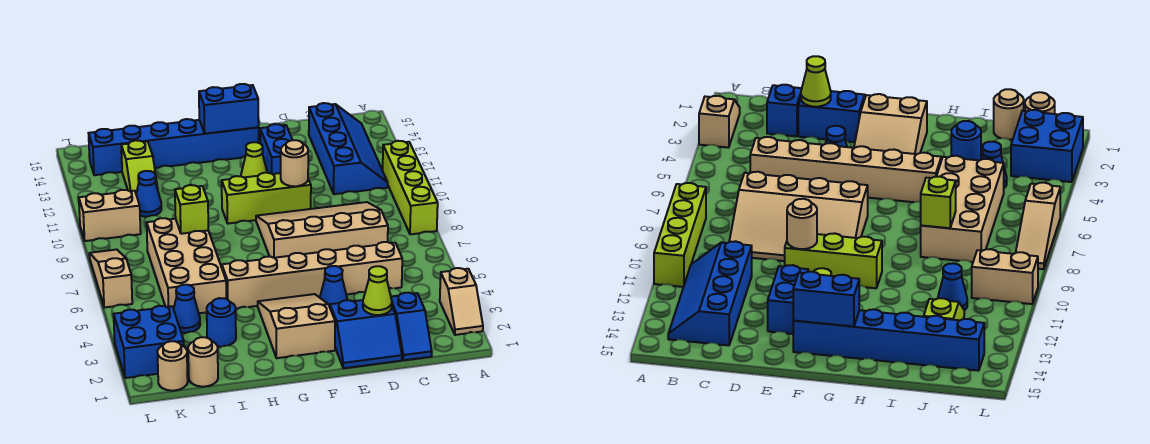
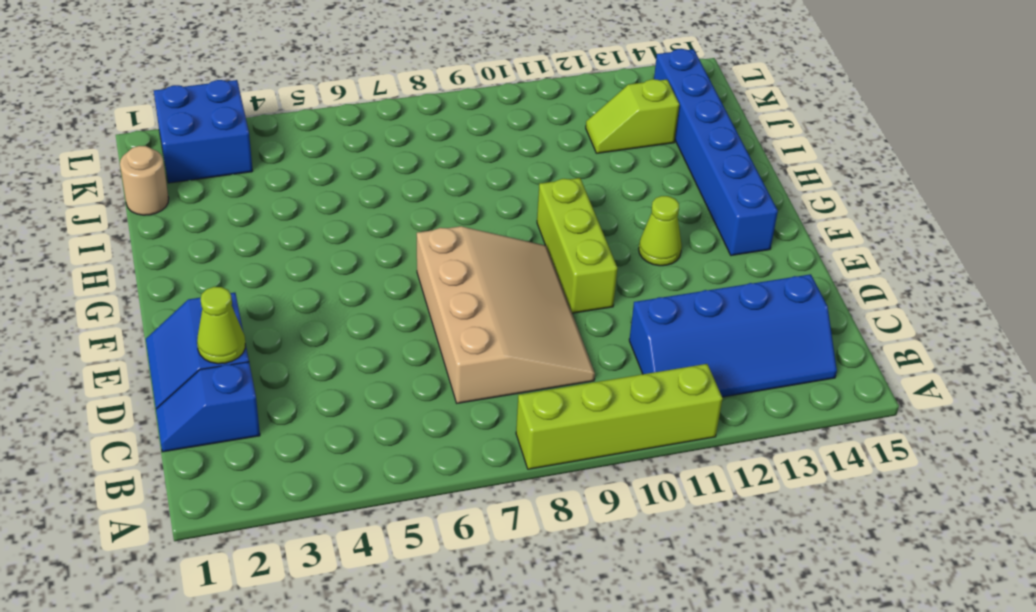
none -> tan slope A2:A3 level 1 top 3
none -> tan brick C5:H5 level 1
none -> blue cone E4 level 1

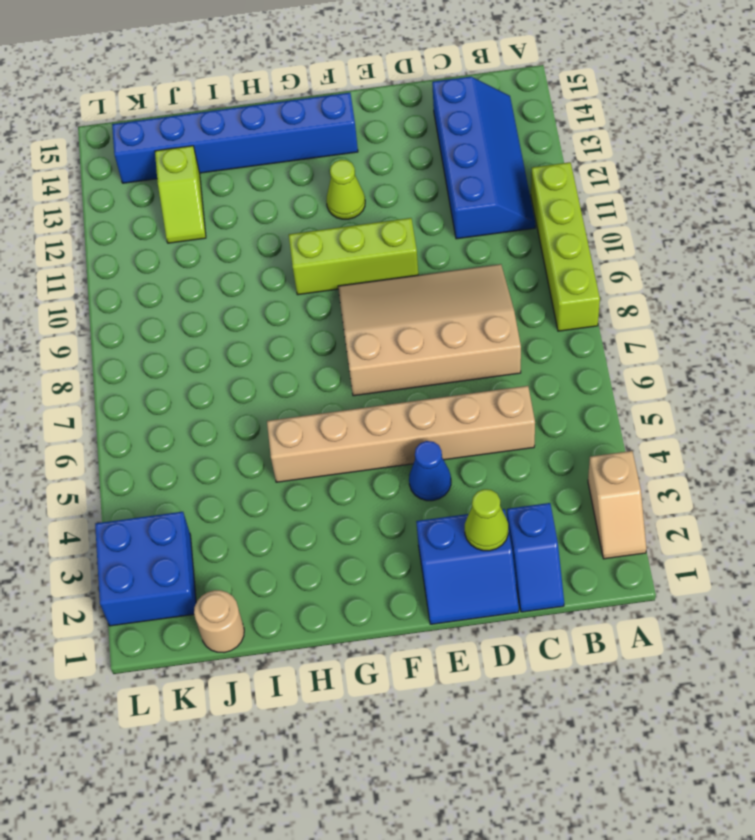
none -> blue brick E12:E13 level 1
none -> tan slope F2:G4 level 1 top 2
none -> blue round brick I3 level 1

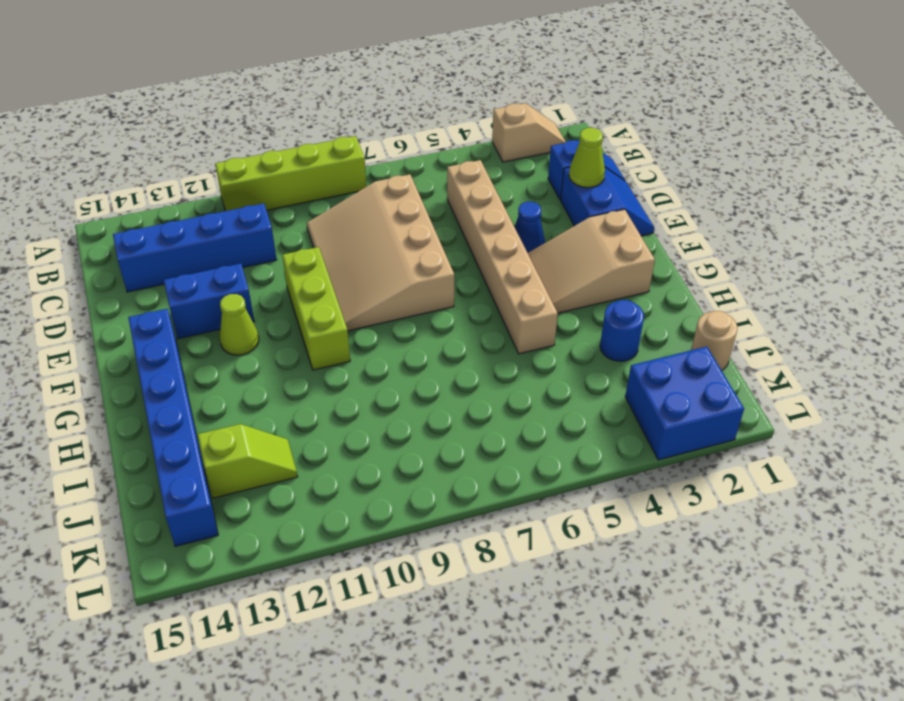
none -> tan brick I5:J8 level 1
none -> blue cone J4 level 1
none -> blue cone J11 level 1

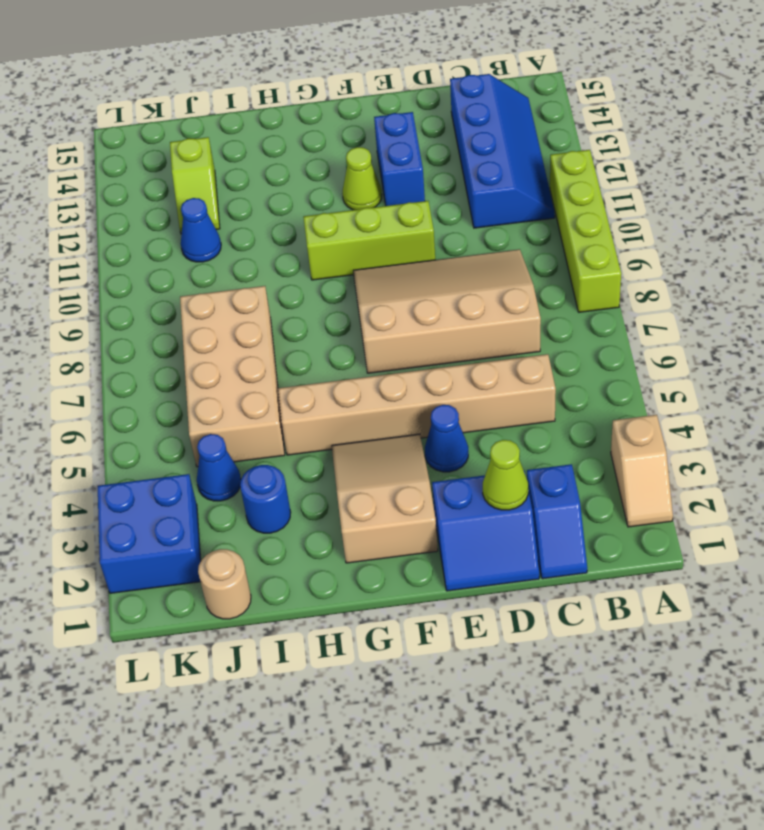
none -> blue brick F14:K14 level 1
none -> tan round brick K1 level 1
none -> tan brick K10:L10 level 1

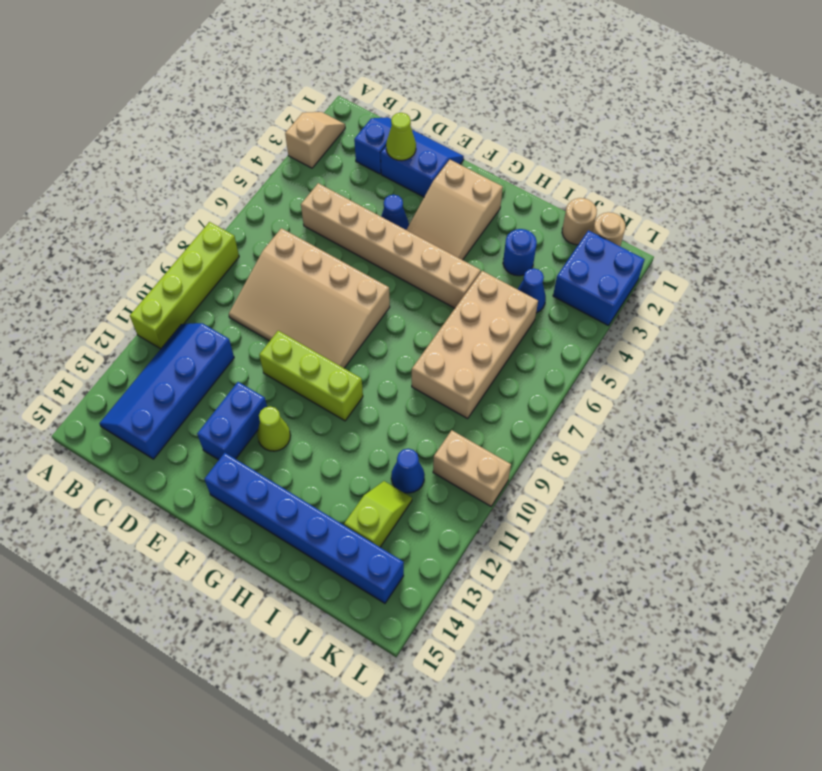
none -> tan slope L6:L8 level 1 top 6
none -> tan round brick E10 level 2
none -> blue brick F14:G14 level 2

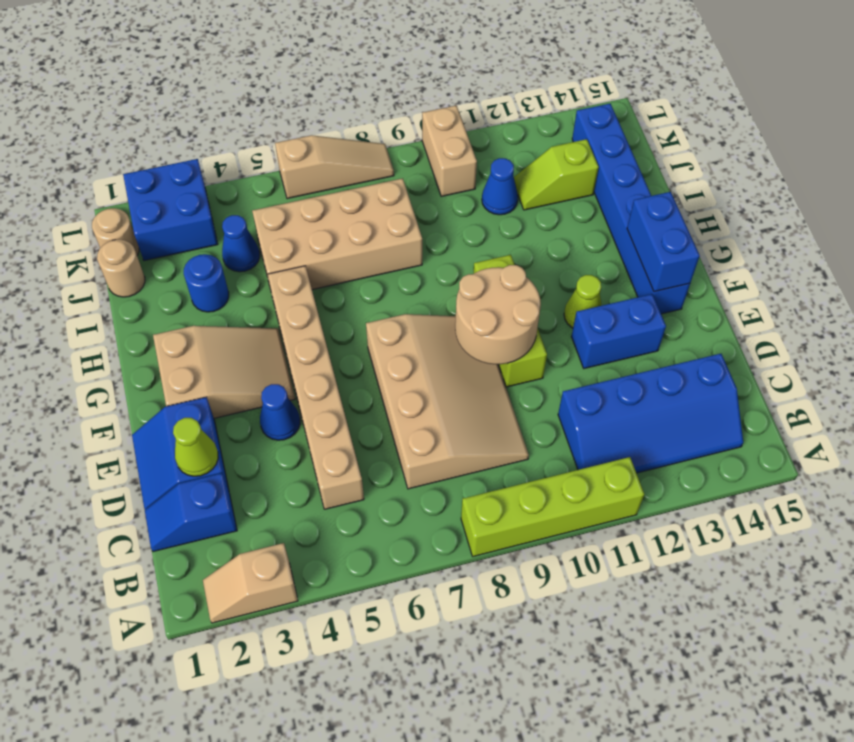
tan round brick E9:F10 level 2 -> tan round brick E10 level 2
none -> lime brick I8 level 2

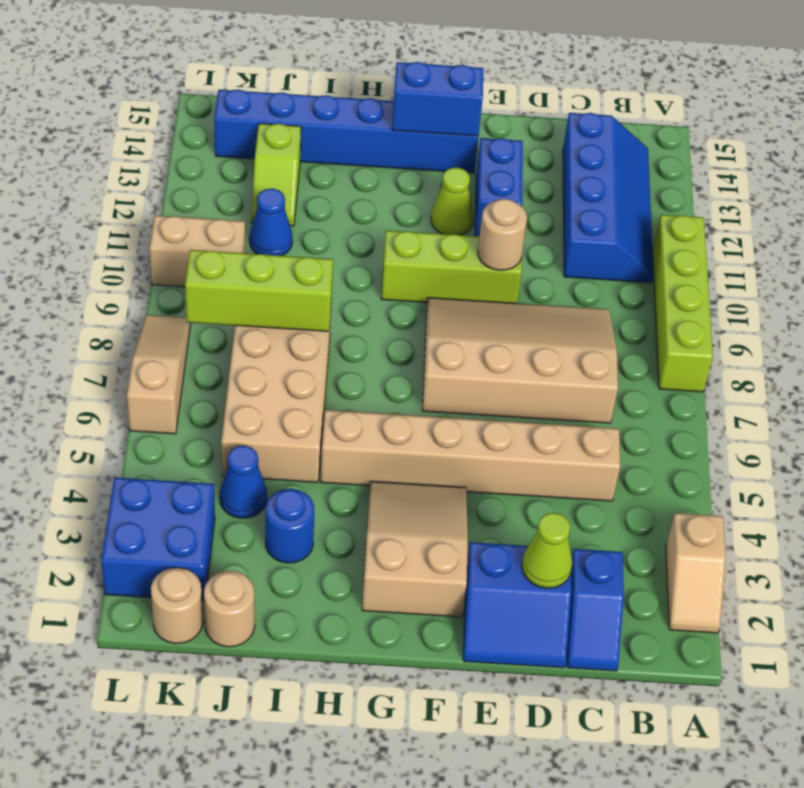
lime brick I8:K8 level 2 -> lime brick I8 level 2
none -> blue cone E4 level 1

